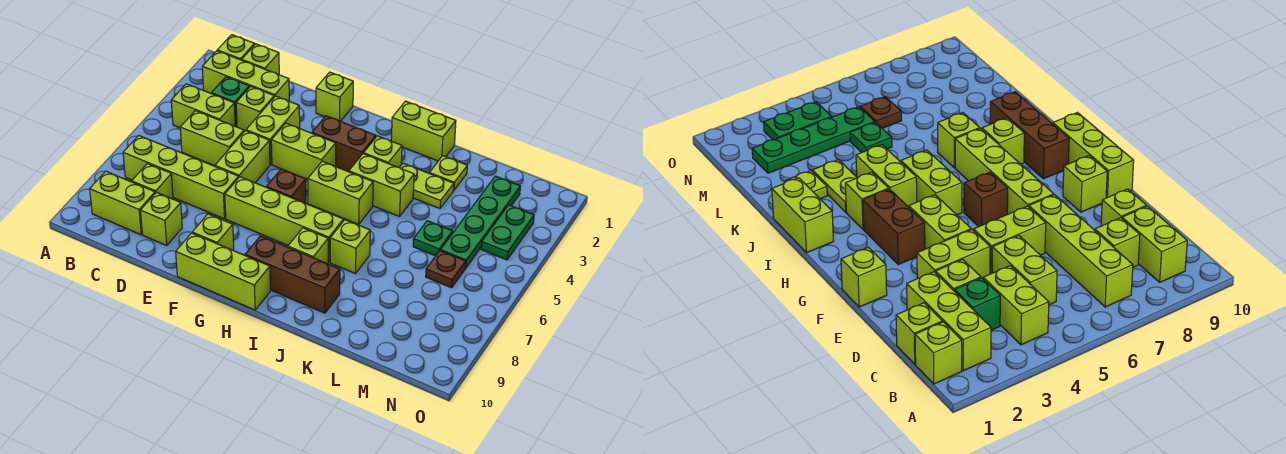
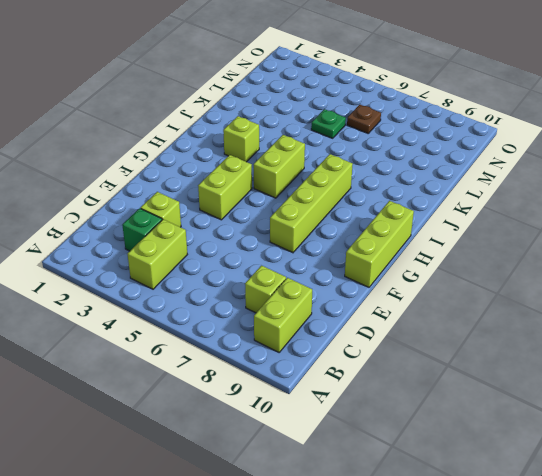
none -> lime brick B1 level 1
none -> lime brick B2:D2 level 1
none -> lime brick B7:E7 level 1
none -> lime brick C1 level 1

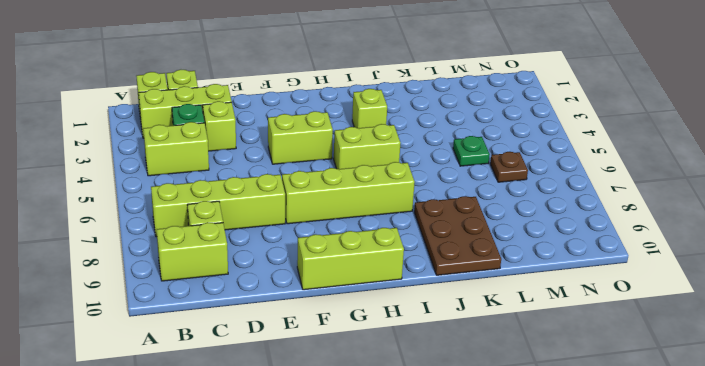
brown plate J8:K10 level 1 -> brown brick H9:J9 level 1
none -> lime brick C5:D5 level 1
none -> lime brick D9 level 1
none -> lime brick E3:E4 level 1
none -> lime brick E5:E6 level 1

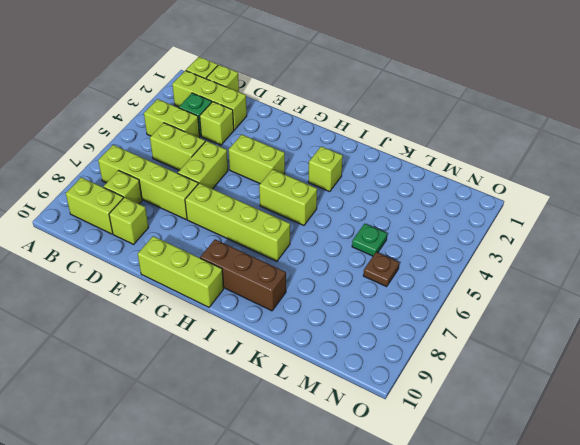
none -> lime brick E3:E4 level 1
none -> lime brick F1 level 1
none -> lime brick F9 level 1
none -> brown brick G3:H3 level 1

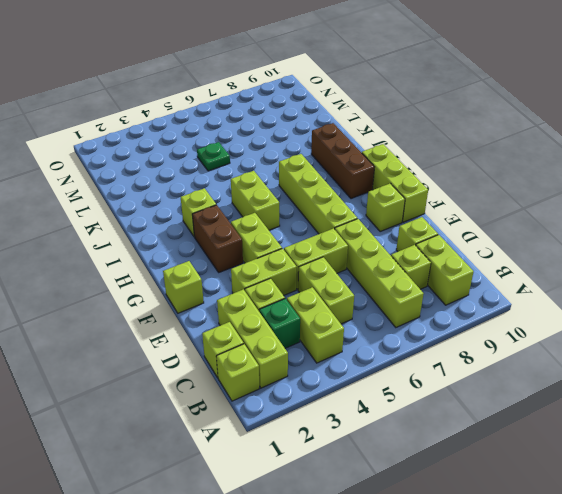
none -> brown brick G6 level 1
none -> lime brick I1:J1 level 1
none -> lime brick I4:J4 level 1
none -> lime brick I8 level 1

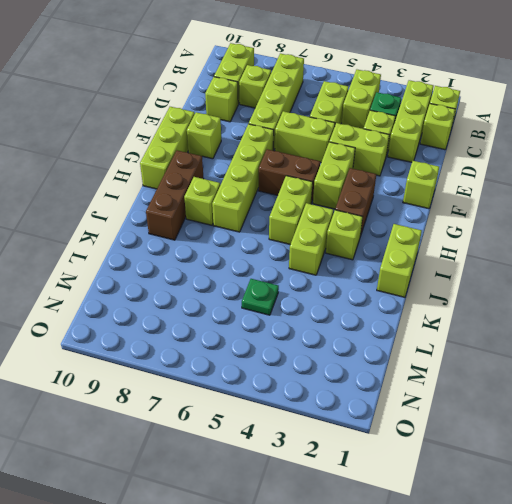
brown brick G5:G6 level 1 -> brown brick G6 level 1
none -> lime plate J3:K3 level 1
none -> lime brick J7 level 1
none -> lime plate K2 level 1
none -> green plate M2:M5 level 1

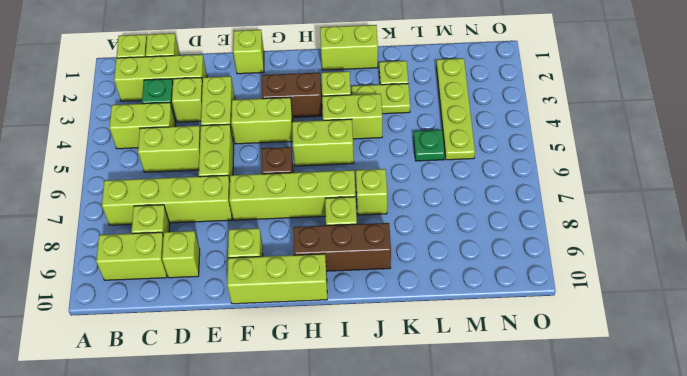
lime plate M2:M5 level 1 -> green plate M2:M5 level 1
none -> brown plate M6 level 1
none -> green plate N3:N4 level 1

